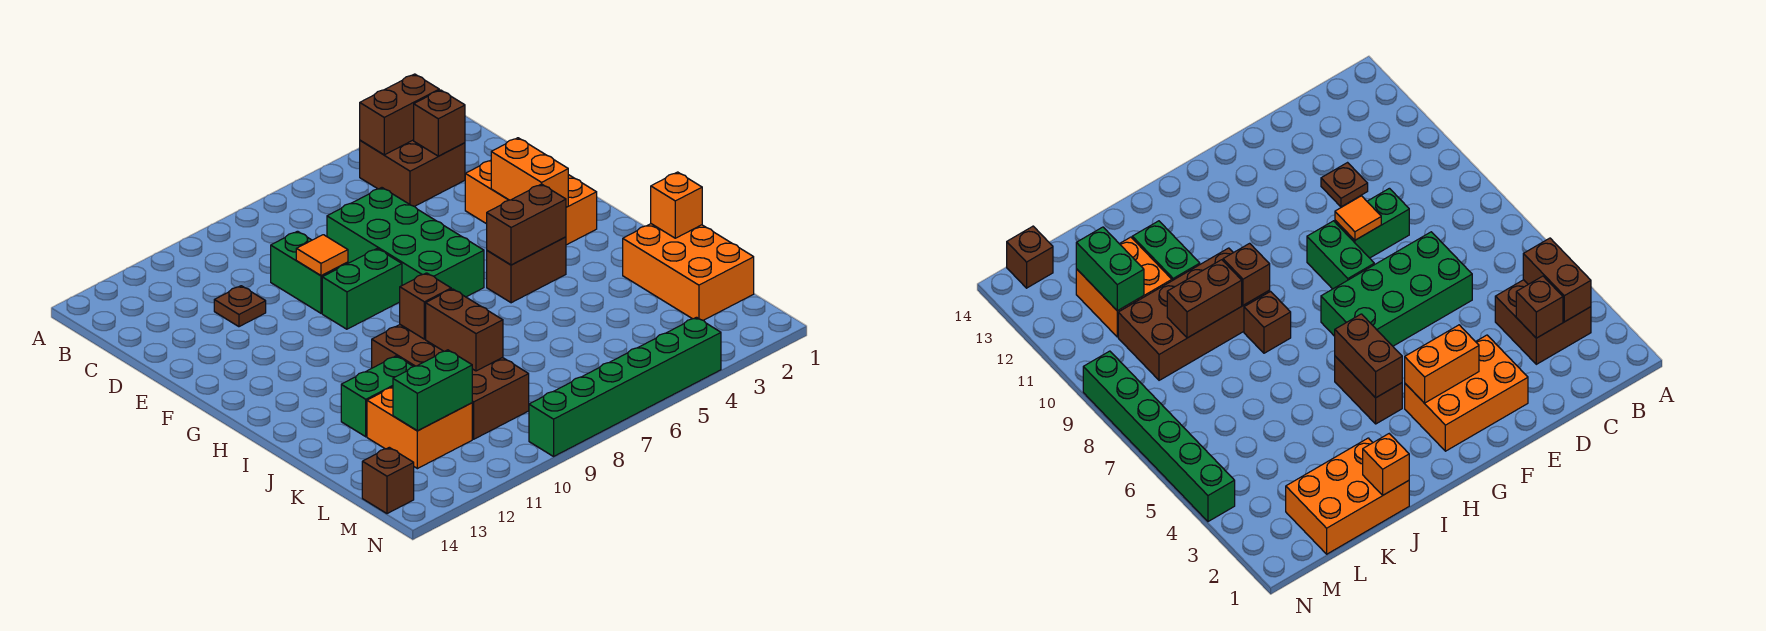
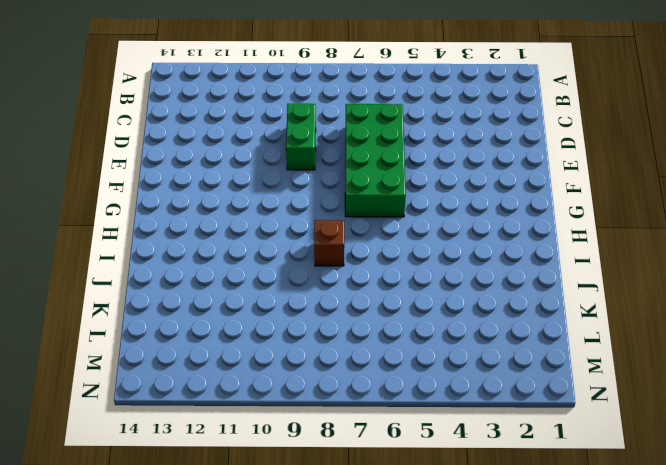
none -> brown brick B3:C4 level 1
none -> brown plate D11 level 1
none -> orange brick E2:G3 level 1

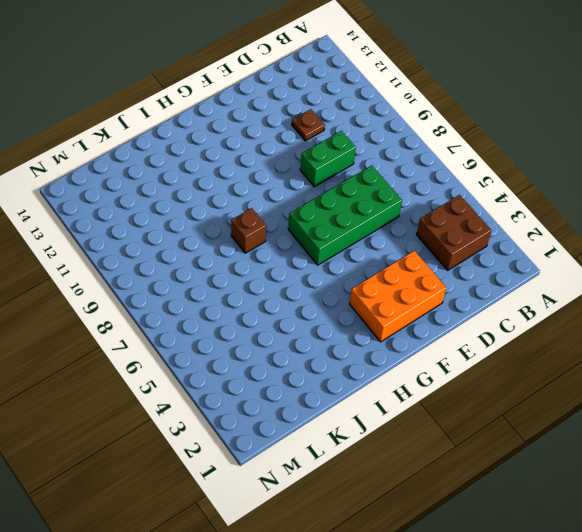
none -> green brick F8:F9 level 1
none -> brown brick H4:H5 level 1
none -> brown brick I9:L10 level 1

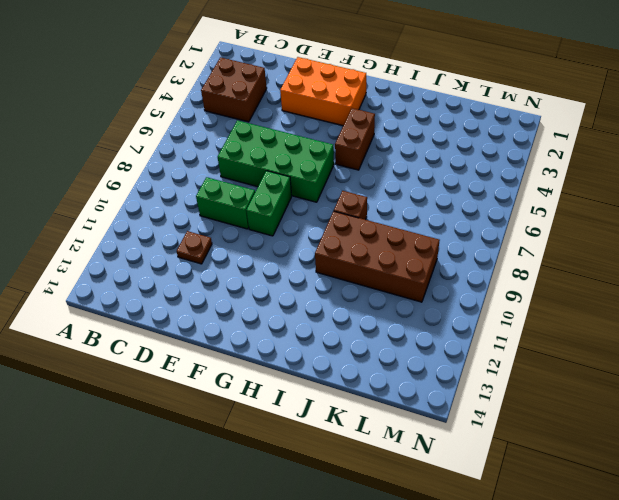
none -> orange brick J1:L2 level 1
none -> green brick J11:J12 level 1
none -> orange brick K11:L12 level 1

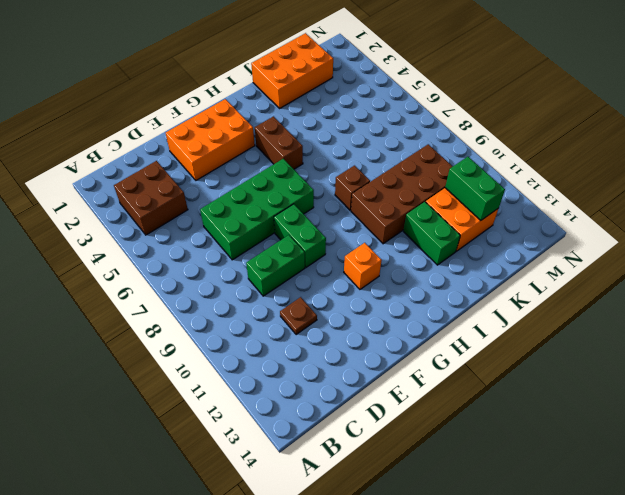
orange brick G11 level 1 -> orange brick J1 level 2
none -> brown brick M14 level 1
none -> green brick N4:N9 level 1
none -> brown brick B3:B4 level 2

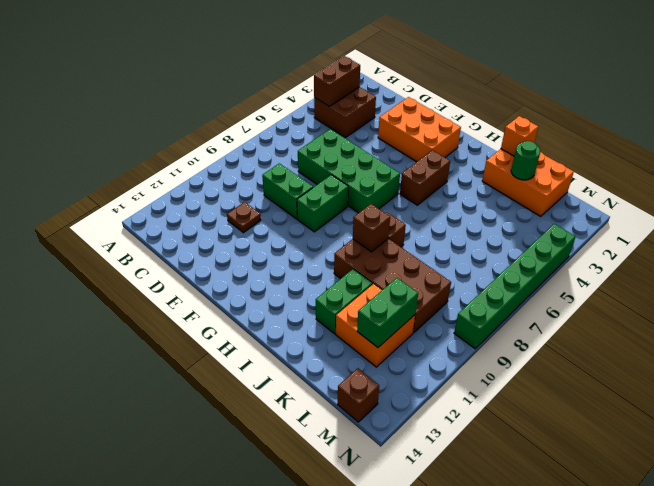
green round brick K2 level 2 -> none
none -> brown brick C3 level 2
none -> orange tile E9 level 2
none -> orange brick F3:G3 level 2

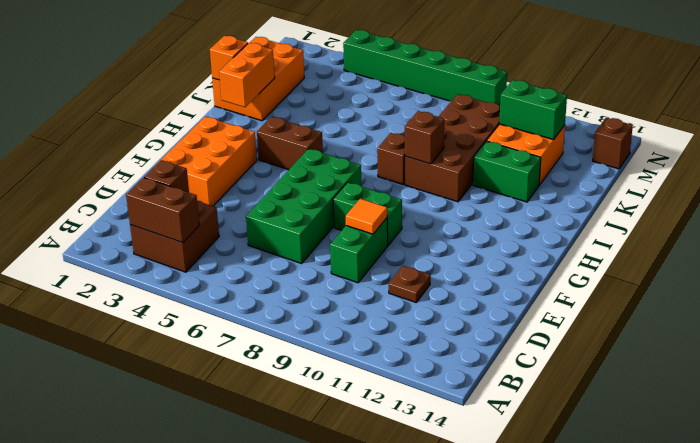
orange brick I2:J2 level 2 -> orange brick F3:G3 level 2
none -> brown brick H4:H5 level 2
none -> brown brick J9:K9 level 2

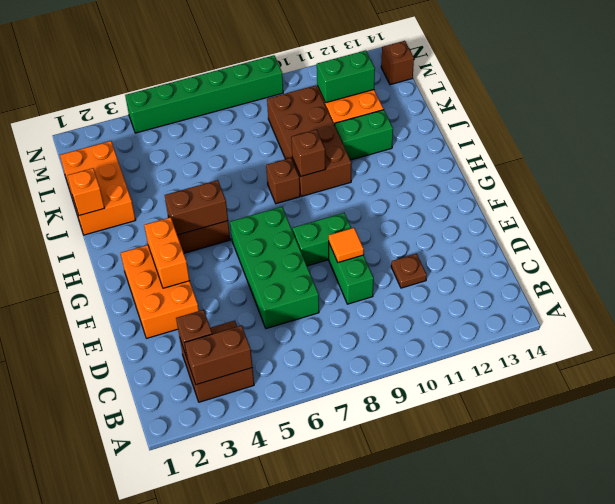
none -> brown brick J9:K9 level 2

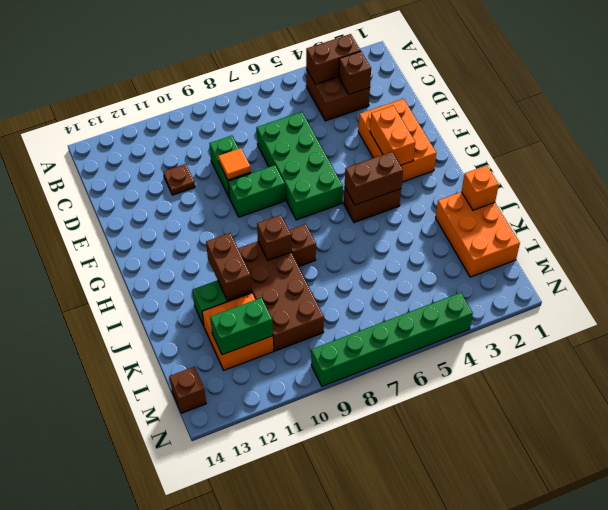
brown brick I11:J11 level 2 -> brown brick J9:K9 level 2

